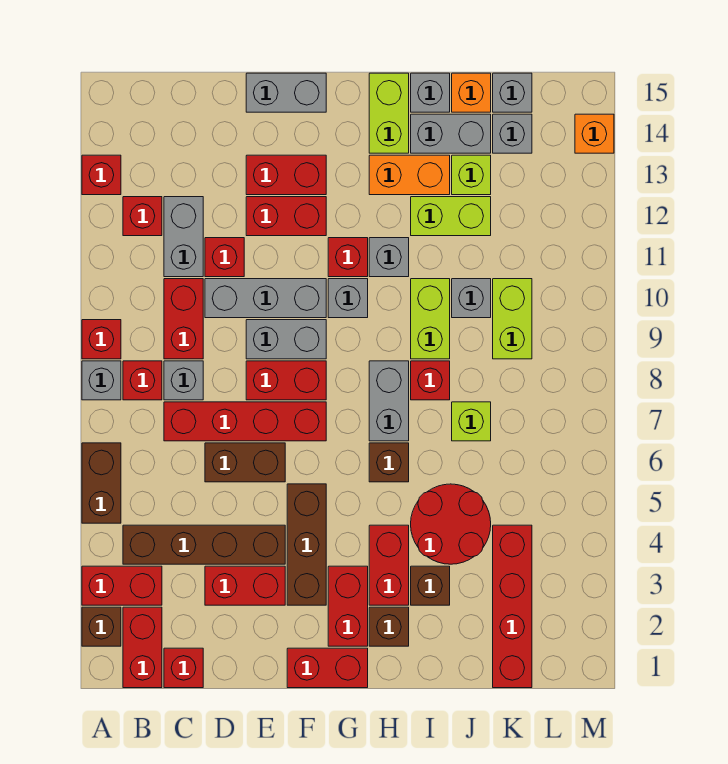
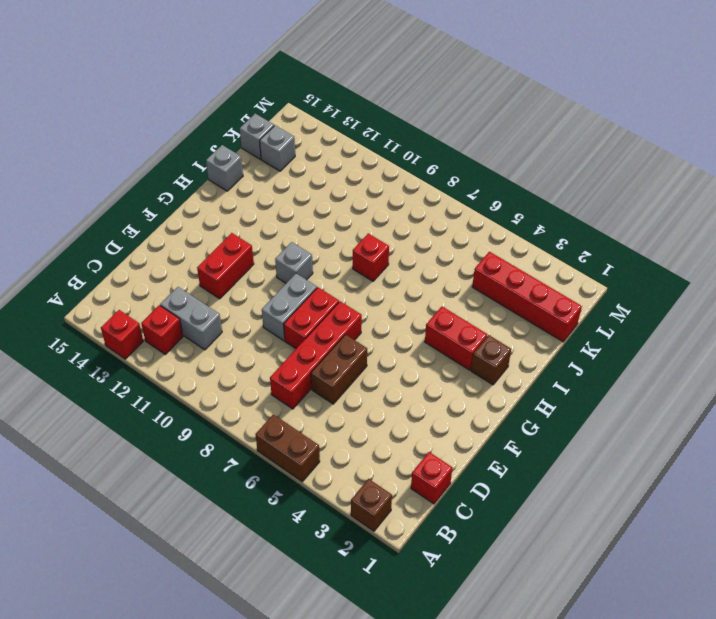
none -> red brick A3:B3 level 1
none -> grey brick A8 level 1
none -> red brick A9 level 1
none -> red brick B1:B2 level 1

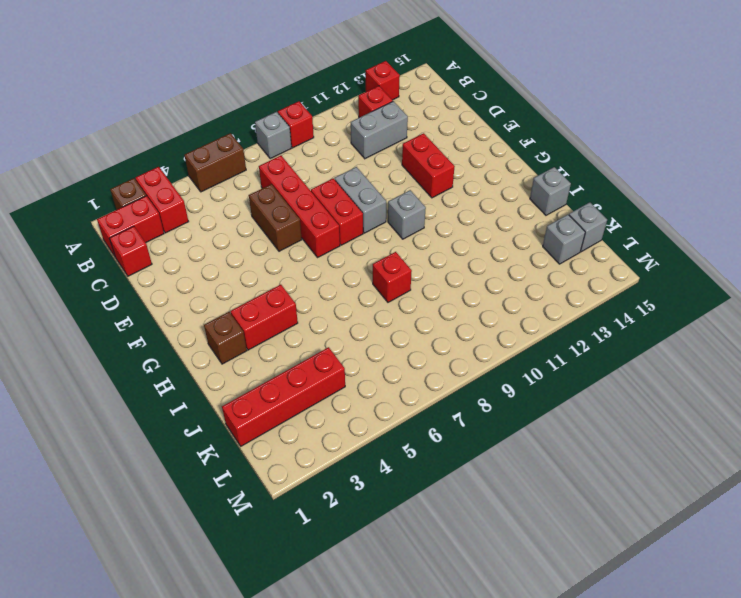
none -> brown brick B4:E4 level 1
none -> red brick B8 level 1
none -> grey brick C8 level 1
none -> red brick C9:C10 level 1

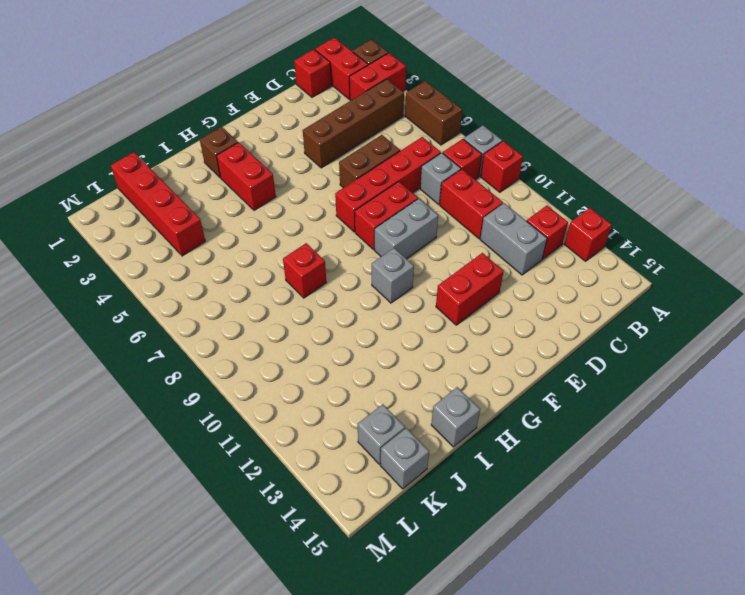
none -> red brick D3:E3 level 1
none -> grey brick D10:F10 level 1
none -> red brick D11 level 1
none -> red brick E13:F13 level 1

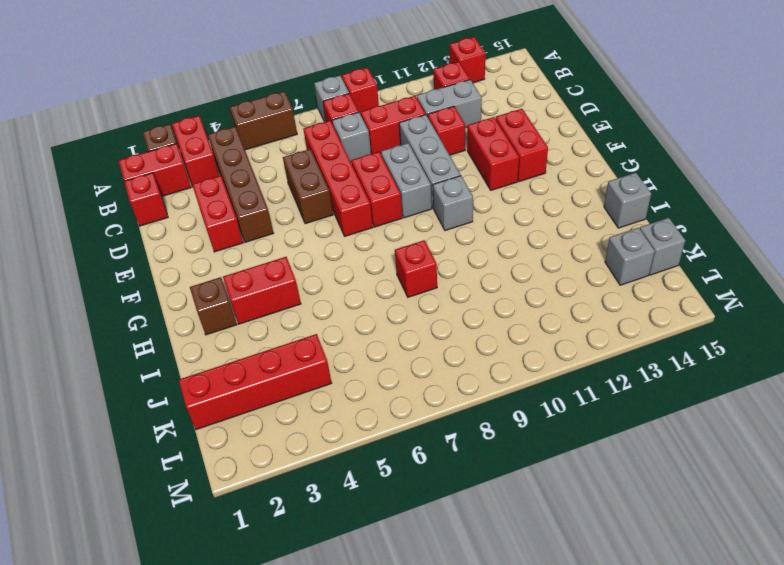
none -> grey brick E15:F15 level 1
none -> red brick F1:G1 level 1
none -> brown brick F3:F5 level 1
none -> red brick G2:G3 level 1

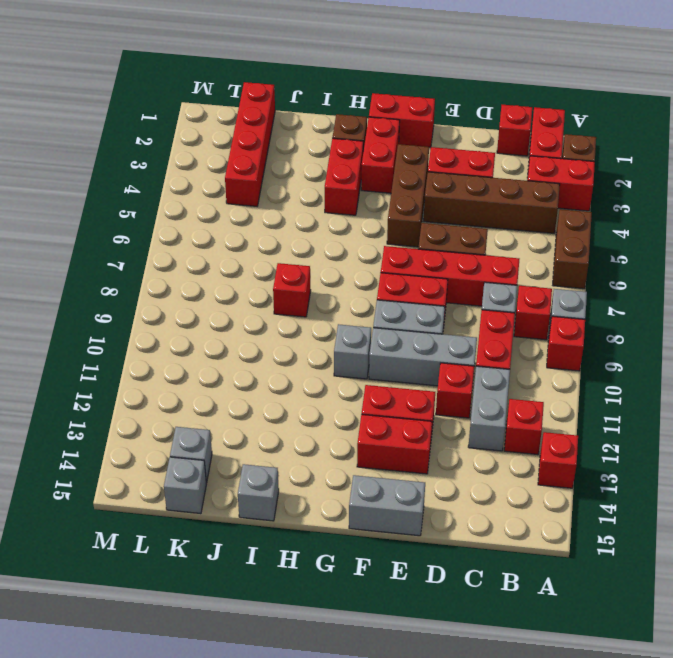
none -> red brick G11 level 1
none -> brown brick H6 level 1
none -> grey brick H7:H8 level 1
none -> grey brick H11 level 1

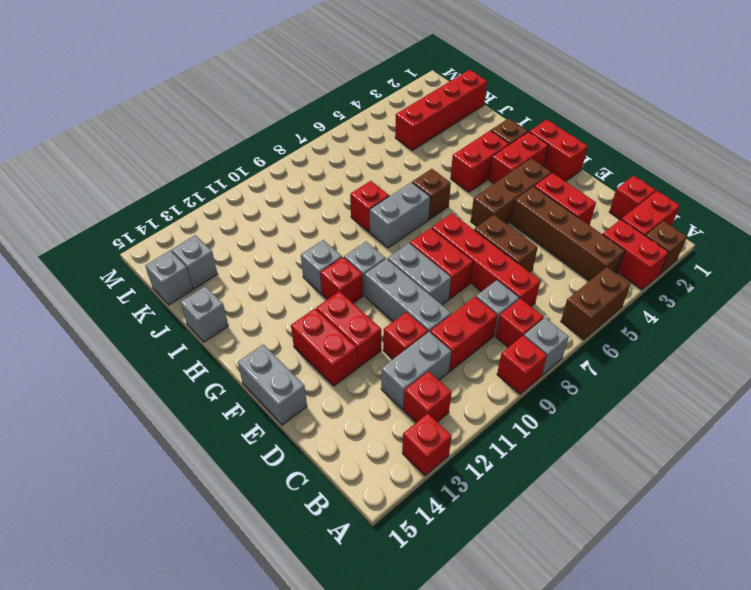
none -> orange brick H13:I13 level 1
none -> lime brick H14:H15 level 1
none -> brown brick I3 level 1
none -> red round brick I4:J5 level 1

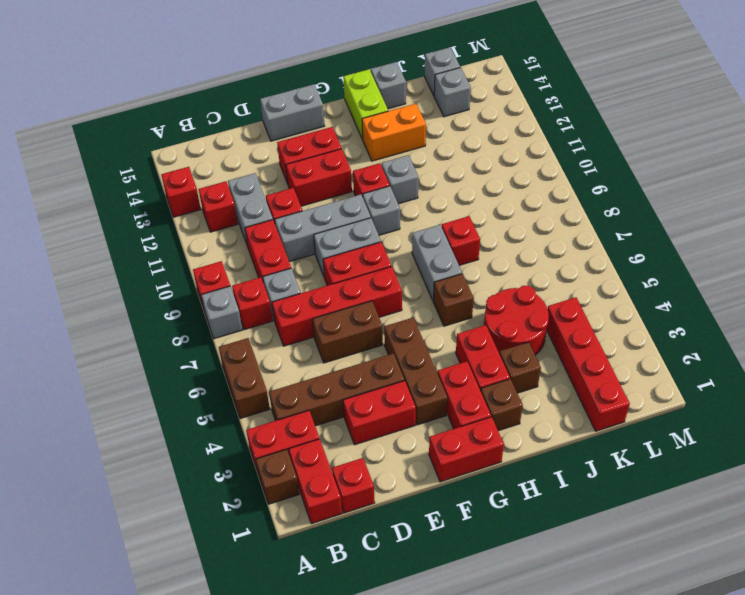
none -> lime brick I9:I10 level 1
none -> lime brick I12:J12 level 1
none -> grey brick I14:J14 level 1
none -> lime brick J7 level 1

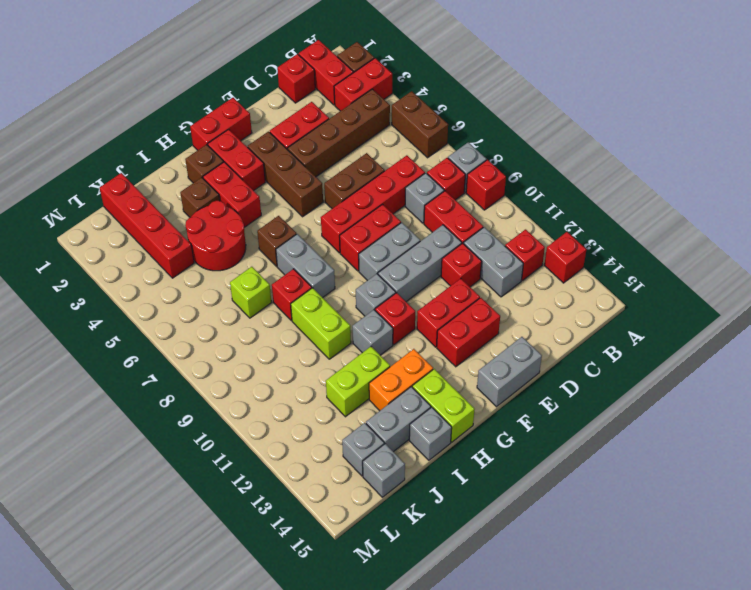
none -> grey brick J10 level 1
none -> lime brick J13 level 1
none -> orange brick J15 level 1
none -> lime brick K9:K10 level 1

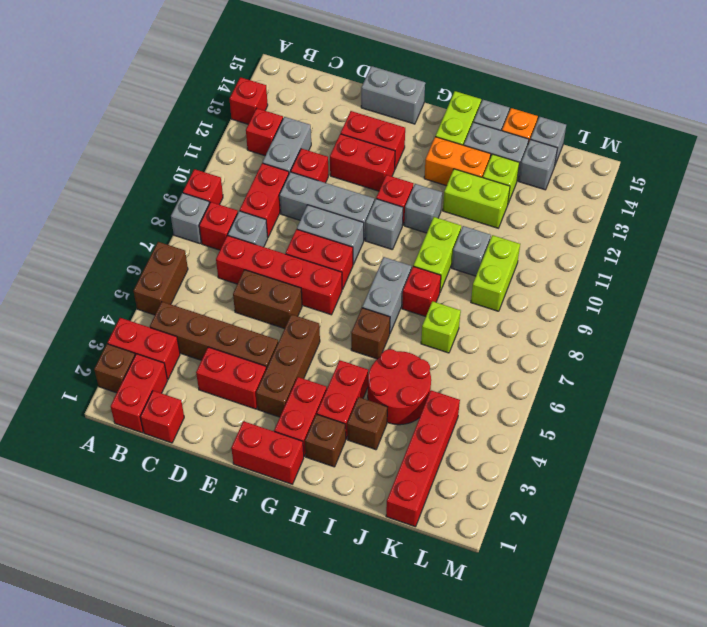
none -> orange brick M14 level 1

